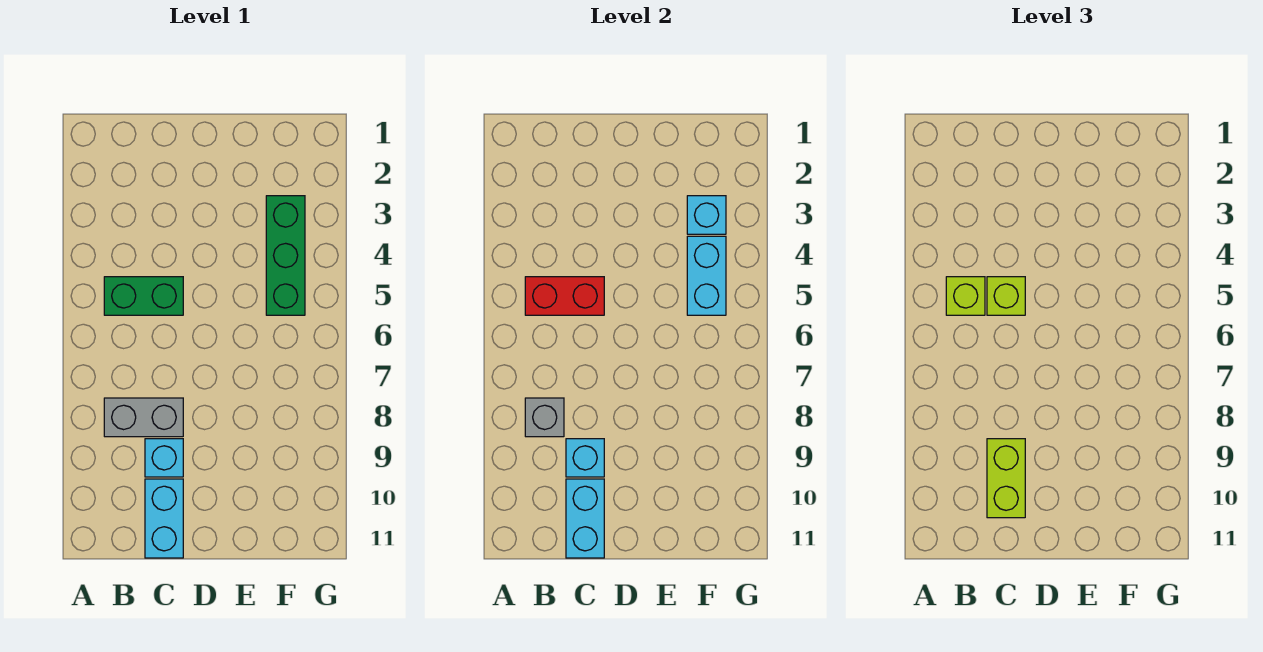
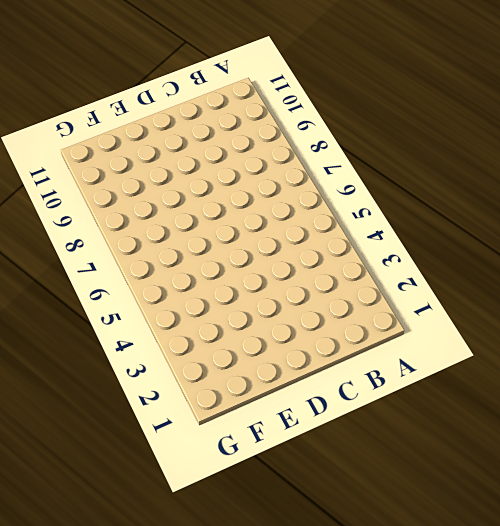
none -> green brick B5:C5 level 1
none -> grey brick B8:C8 level 1
none -> cyan brick C9 level 1

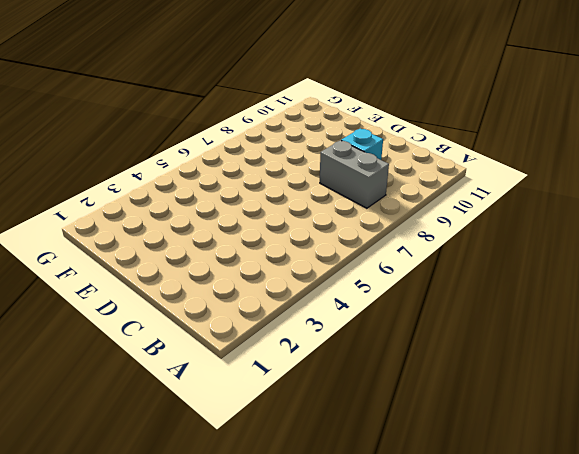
none -> green brick B5:C5 level 1
none -> cyan brick C10:C11 level 1
none -> green brick F3:F5 level 1

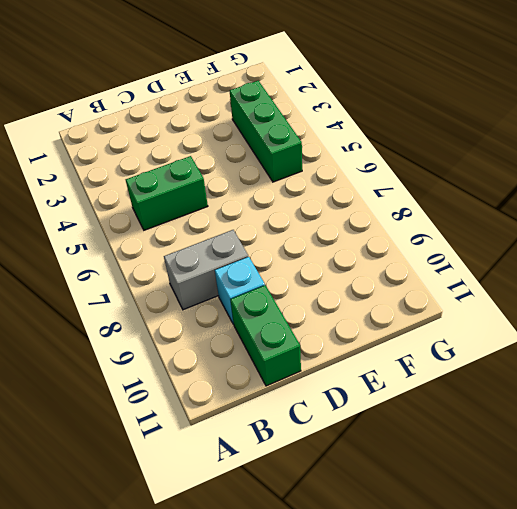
green brick C10:C11 level 1 -> cyan brick C10:C11 level 1
none -> red brick B5:C5 level 2
none -> grey brick B8 level 2
none -> cyan brick C9 level 2

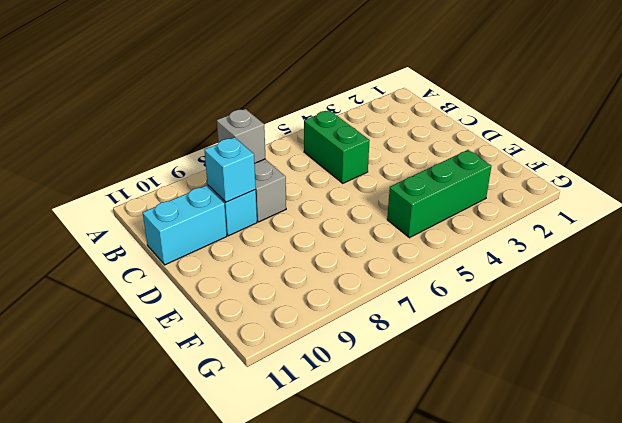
none -> red brick B5:C5 level 2
none -> cyan brick C10:C11 level 2
none -> cyan brick F3 level 2

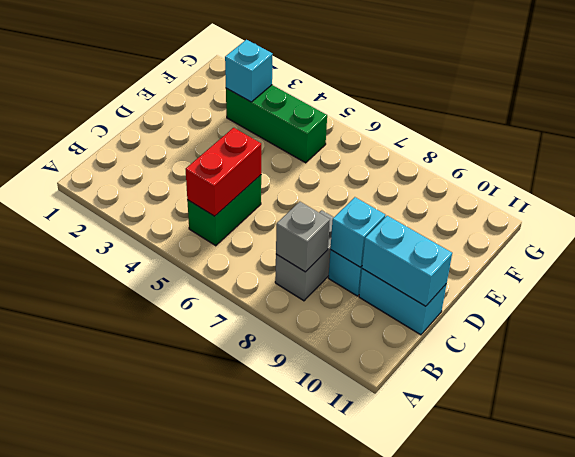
none -> cyan brick F4:F5 level 2
none -> lime brick B5 level 3
none -> lime brick C5 level 3

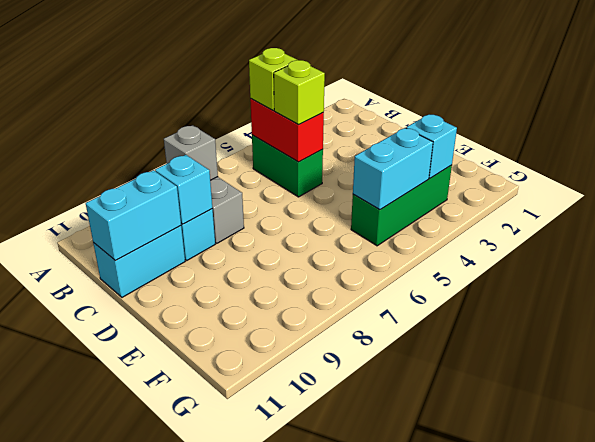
none -> lime brick C9:C10 level 3

